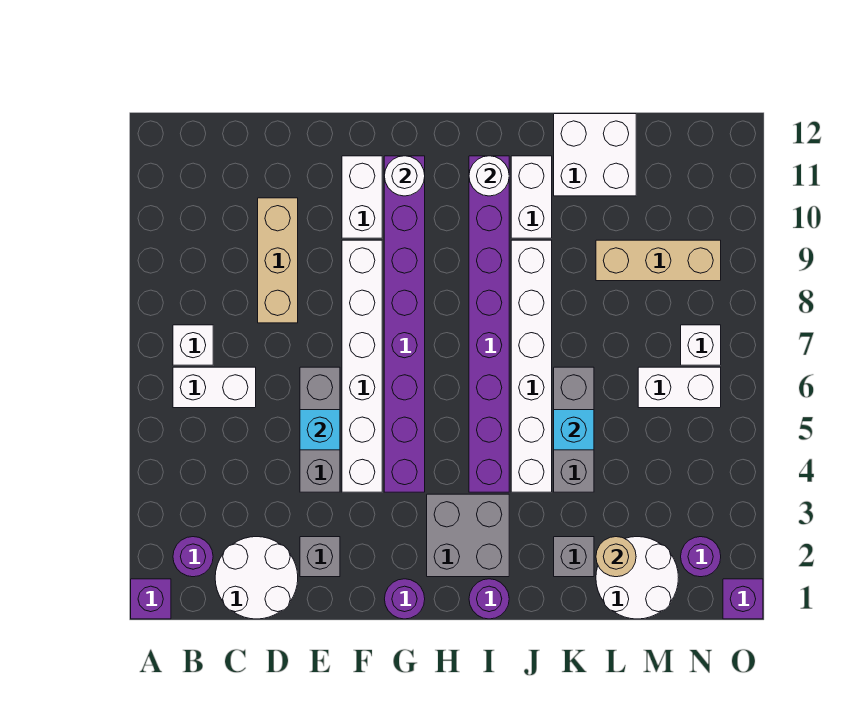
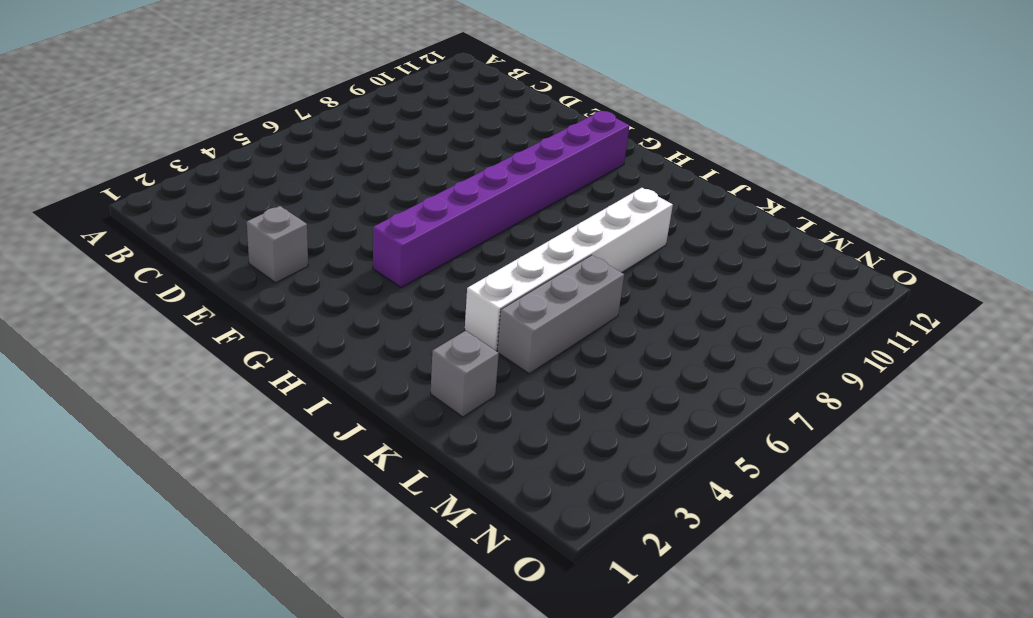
none -> purple brick A1 level 1
none -> purple round brick B2 level 1
none -> white brick B6:C6 level 1
none -> white brick B7 level 1

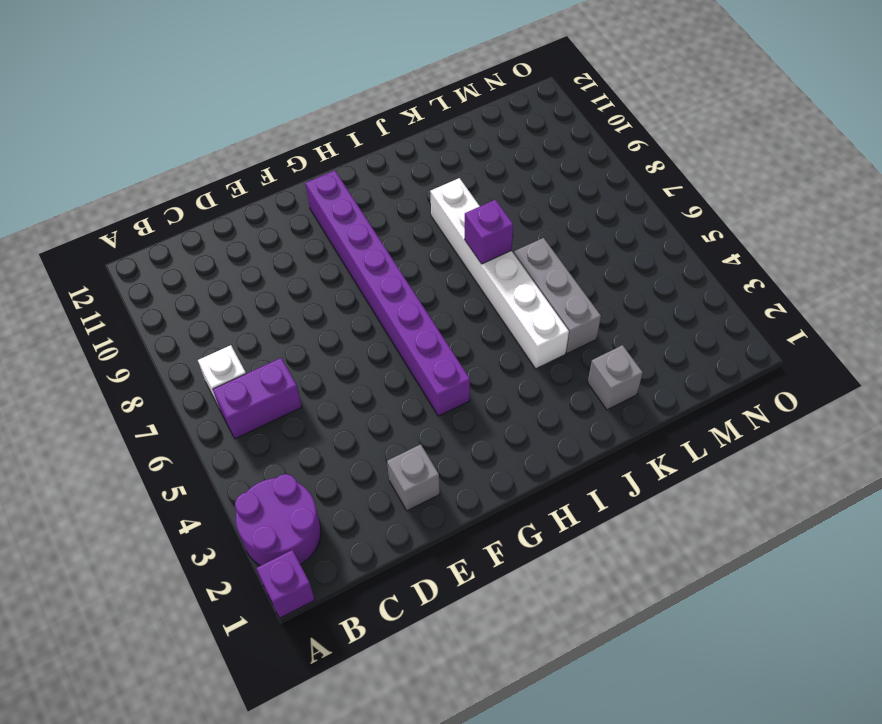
purple round brick A2:B3 level 1 -> purple round brick B2 level 1
purple brick B6:C6 level 1 -> white brick B6:C6 level 1
purple brick J7 level 2 -> purple brick O1 level 1
none -> white round brick C1:D2 level 1
none -> tan brick D8:D10 level 1
none -> grey brick E4:E6 level 1
none -> white brick F4:F9 level 1

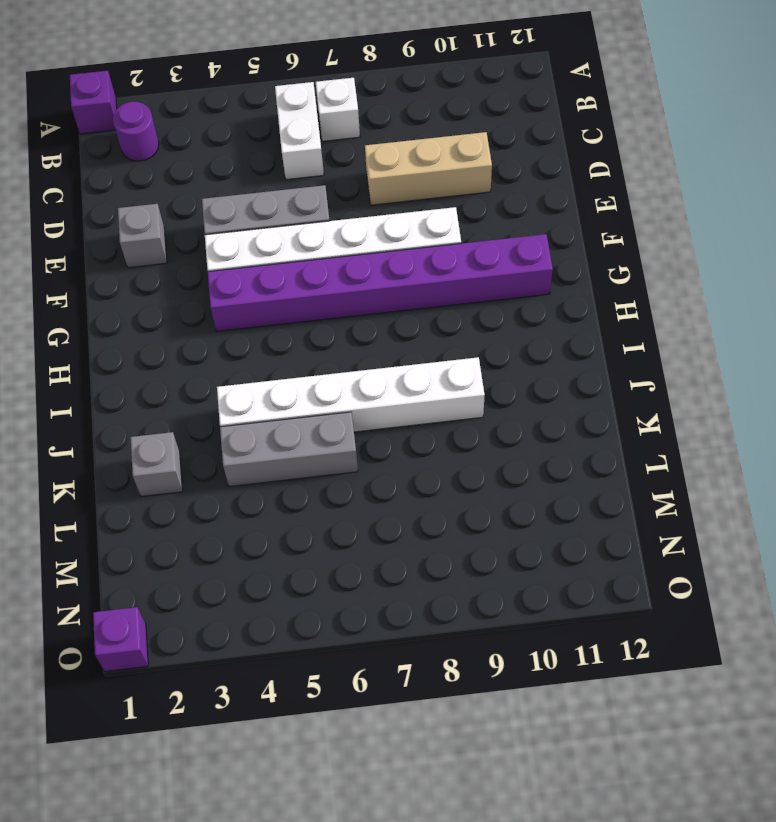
none -> white round brick C1:D2 level 1
none -> white brick F10:F11 level 1
none -> purple round brick G1 level 1
none -> grey brick H2:I3 level 1

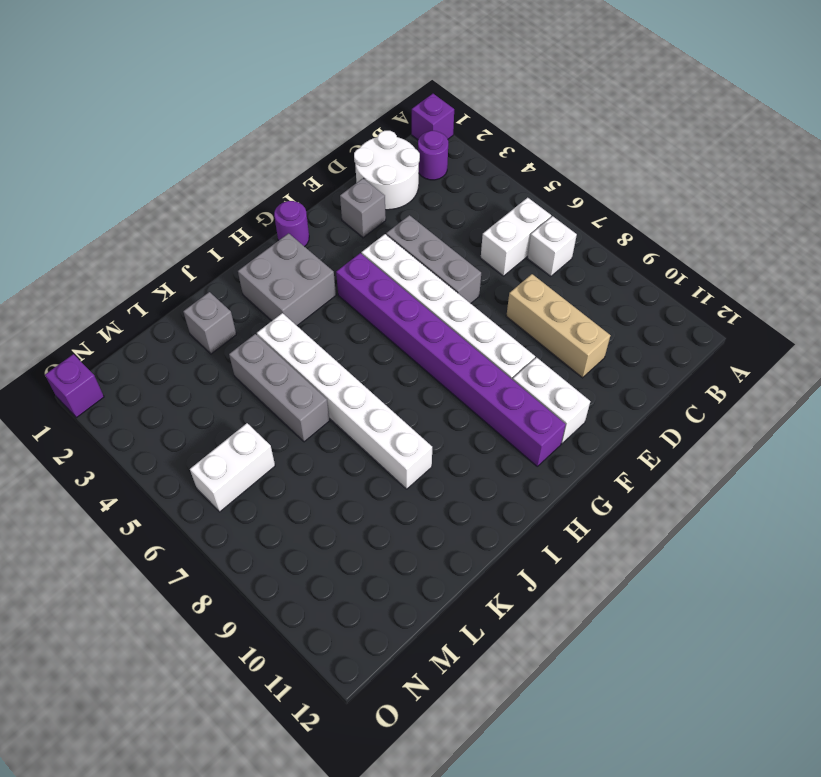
none -> purple round brick I1 level 1
none -> purple brick I4:I11 level 1
none -> white brick J10:J11 level 1
none -> white brick K11:L12 level 1

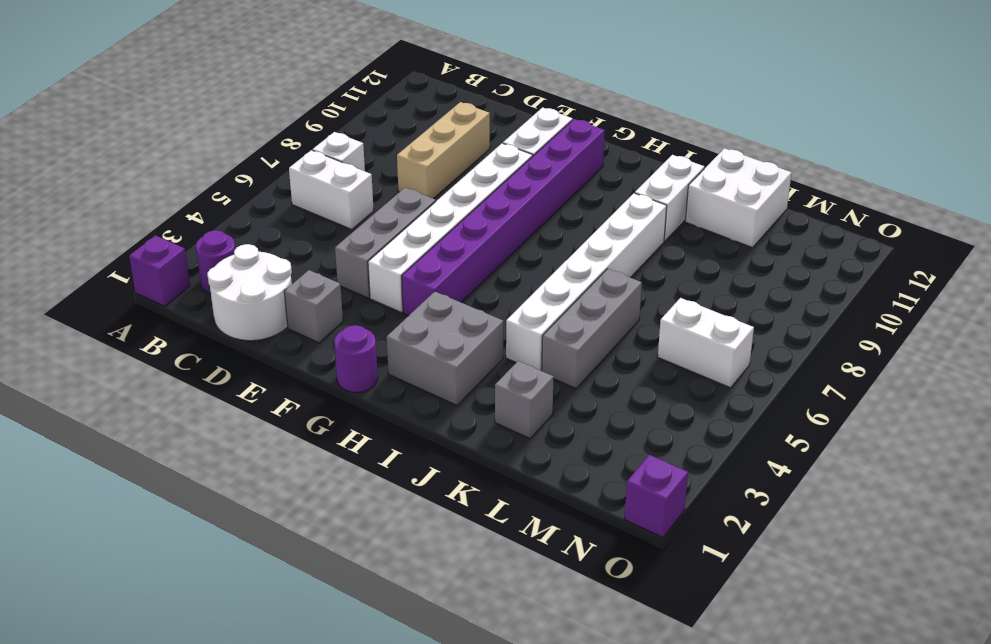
none -> purple round brick I1 level 1
none -> purple brick I4:I11 level 1
none -> white round brick L1:M2 level 1
none -> tan brick L9:N9 level 1

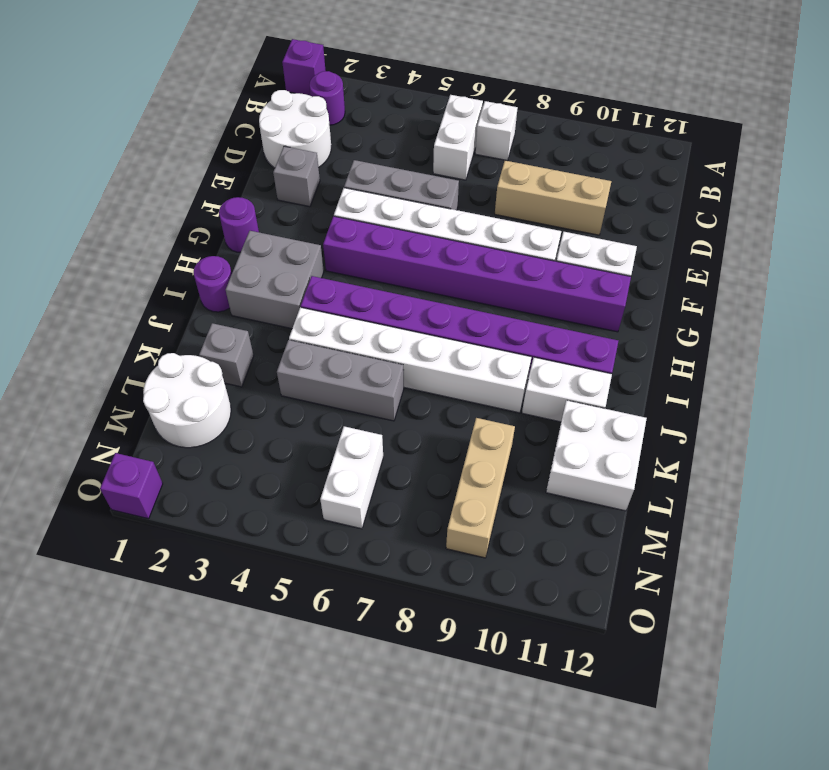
none -> purple round brick N2 level 1
none -> white brick N7 level 1
none -> cyan brick E5 level 2
none -> white round brick G11 level 2

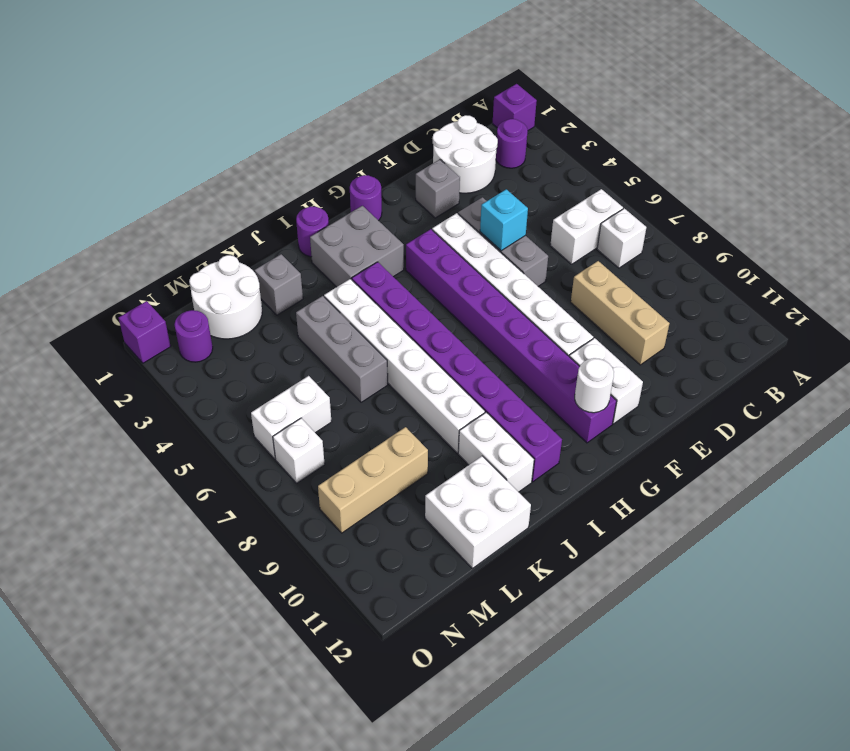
none -> white round brick I11 level 2
none -> cyan brick K5 level 2
none -> tan round brick L2 level 2

